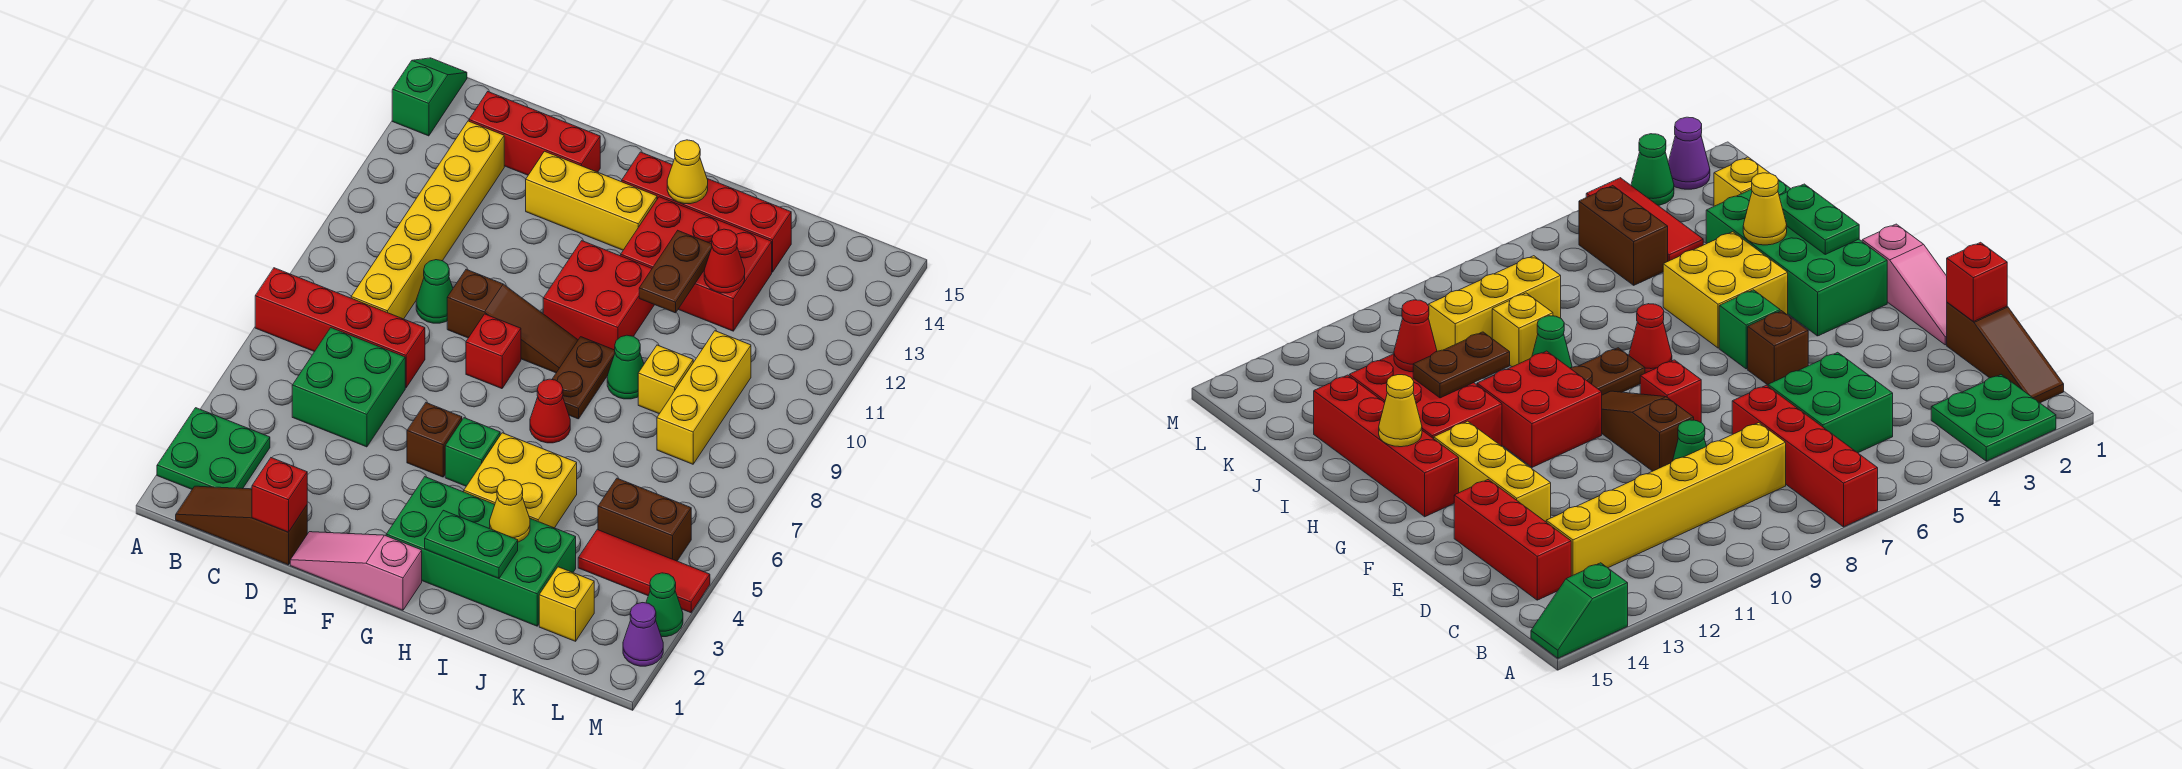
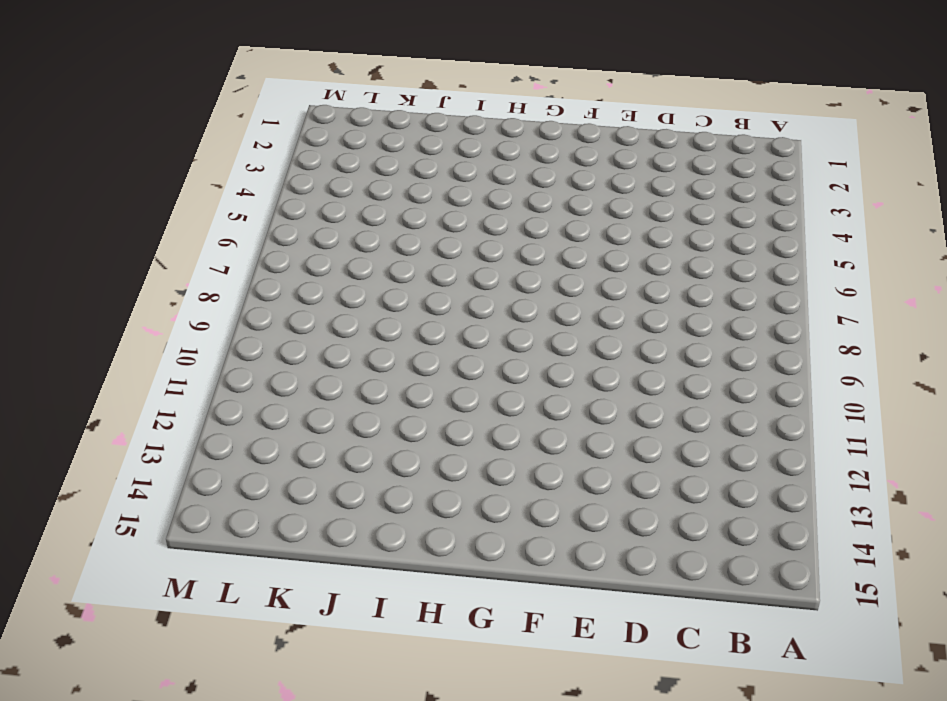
none -> green plate A2:B3 level 1
none -> red brick A7:D7 level 1
none -> green slope A14:A15 level 1 top 14
none -> brown slope B1:D1 level 1 top D

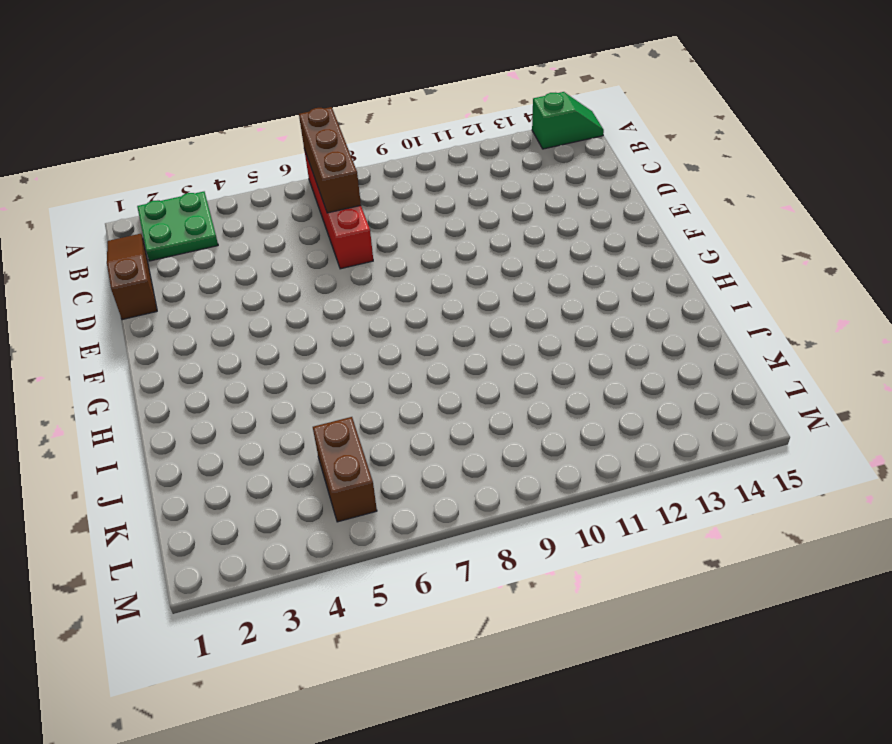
brown brick A7:C7 level 2 -> none
none -> green brick C5:D6 level 1
none -> yellow brick C8:C13 level 1
none -> red brick C14:E14 level 1
none -> green cone D9 level 1

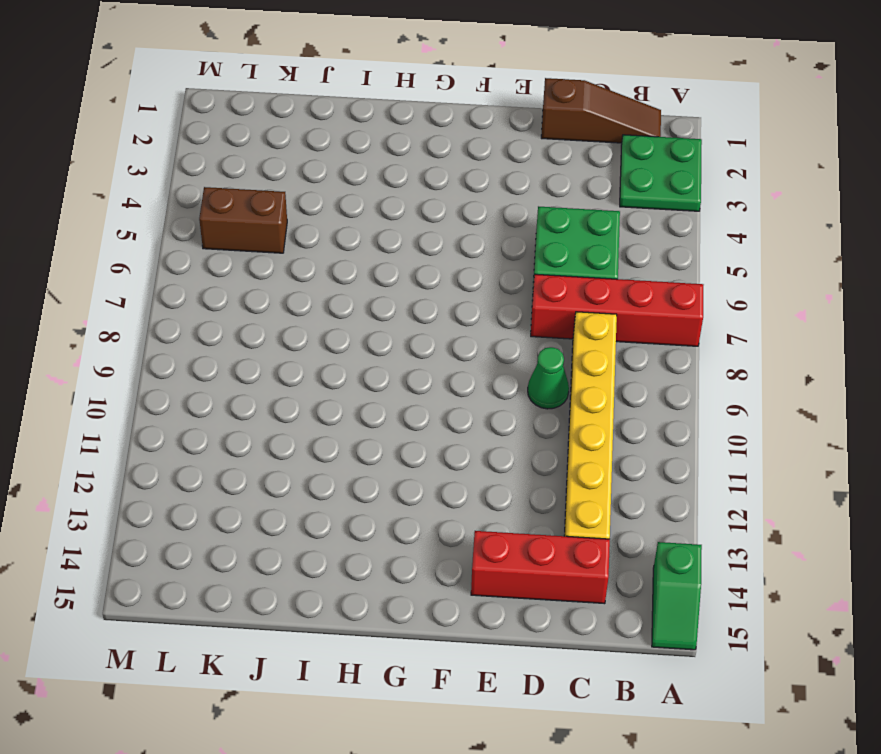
none -> pink slope E1:G1 level 1 top G
none -> brown slope E9:G9 level 1 top E
none -> yellow brick E13:G13 level 1
none -> brown brick F5 level 1

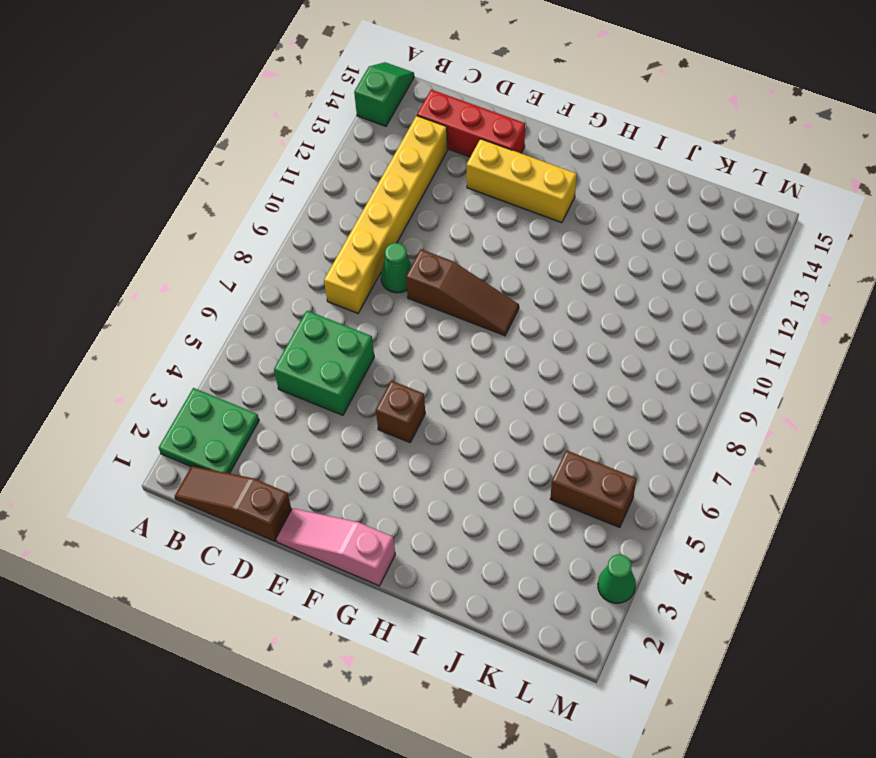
none -> red brick A7:D7 level 1
none -> red brick F8 level 1
none -> green brick G2:J3 level 1
none -> green brick G5 level 1

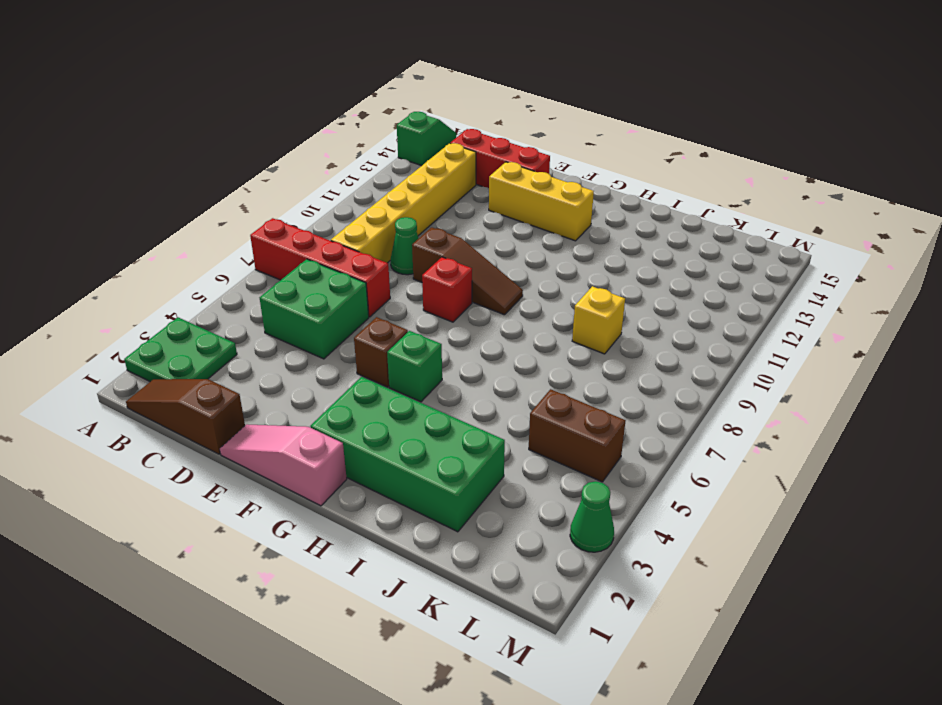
none -> red brick G10:H11 level 1
none -> red brick G14:J14 level 1
none -> yellow brick H4:I5 level 1
none -> red cone H7 level 1

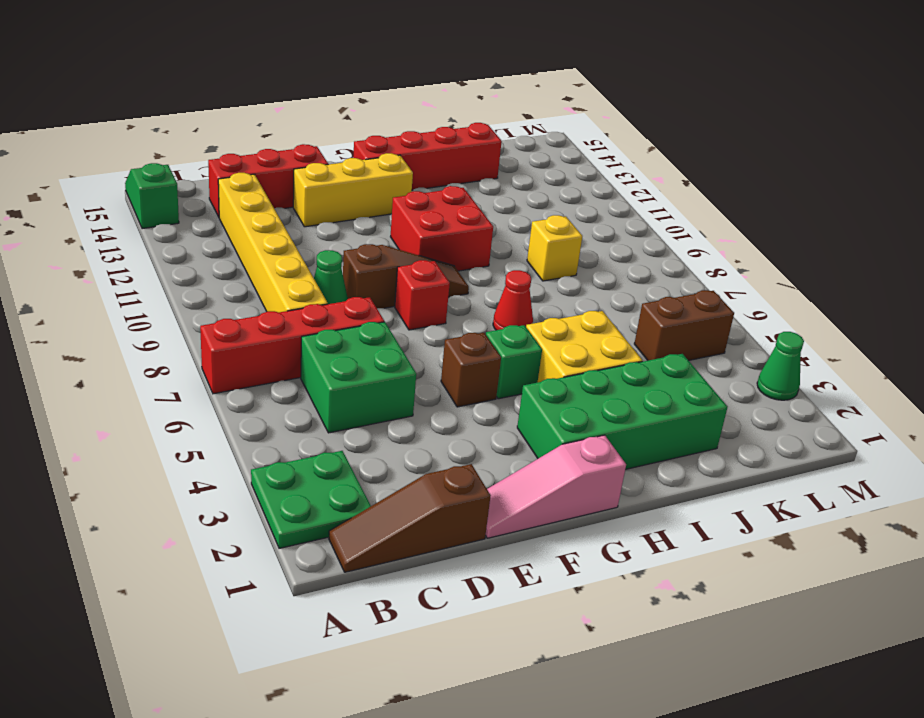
none -> brown plate H8:H9 level 1
none -> red brick H12:J13 level 1
none -> green cone I9 level 1
none -> yellow brick K2 level 1

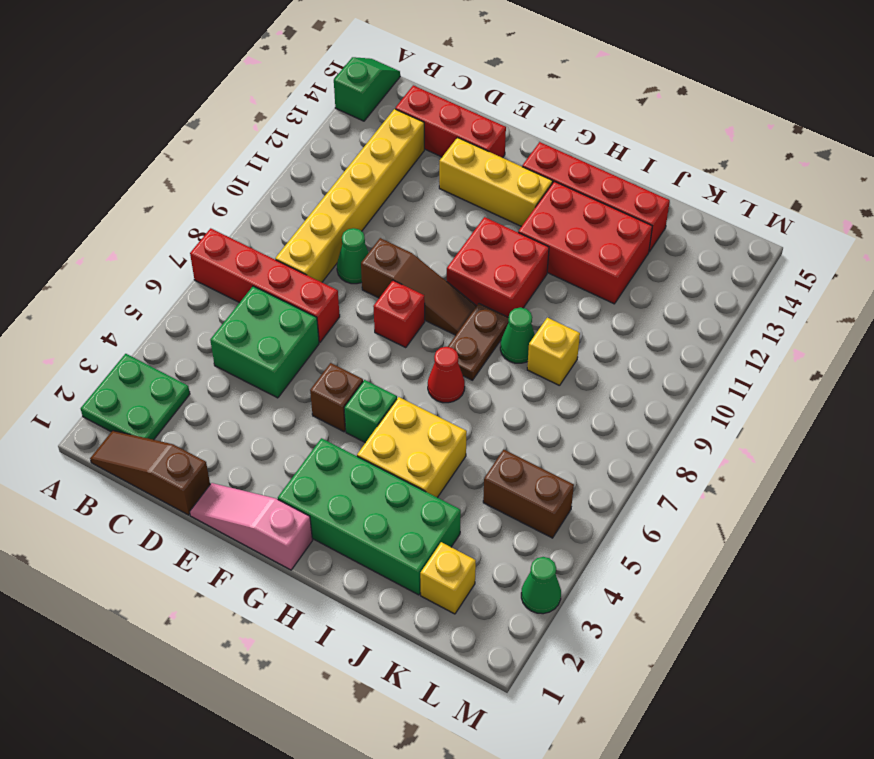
none -> red tile K4:M4 level 1
none -> yellow brick K8:K10 level 1
none -> purple cone M2 level 1
none -> red brick D1 level 2

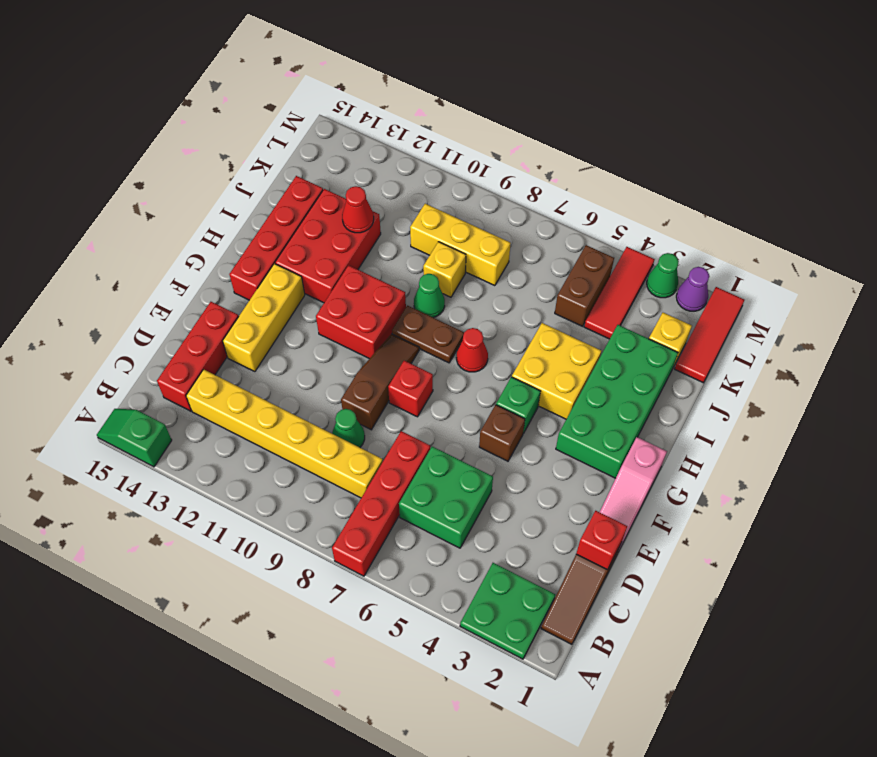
red tile K1:M1 level 1 -> none
none -> green plate H2:I2 level 2
none -> yellow cone H14 level 2
none -> yellow cone I3 level 2
none -> brown plate I11:I12 level 2

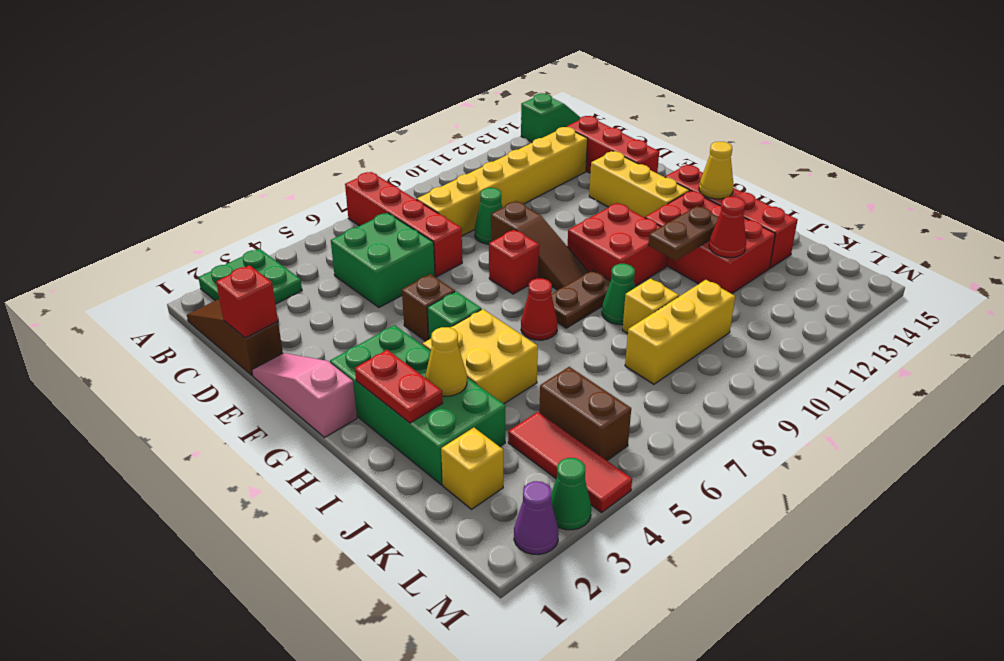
red plate H2:I2 level 2 -> green plate H2:I2 level 2

